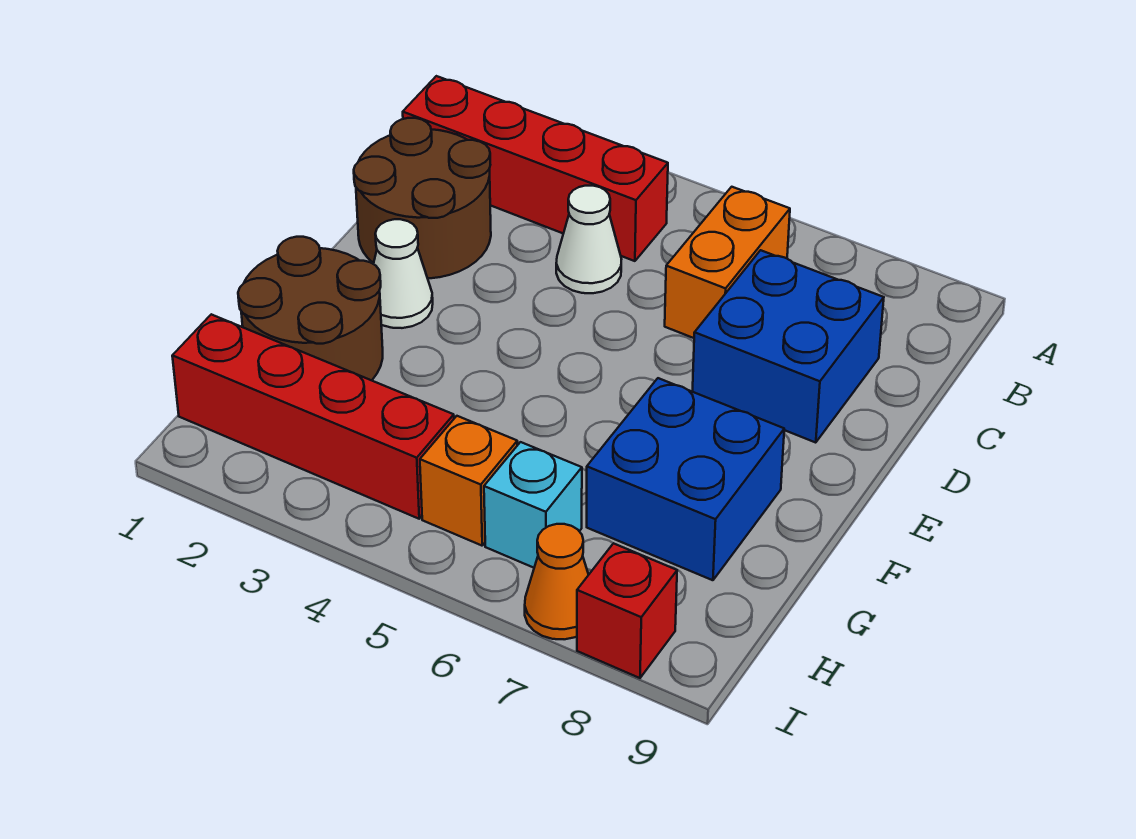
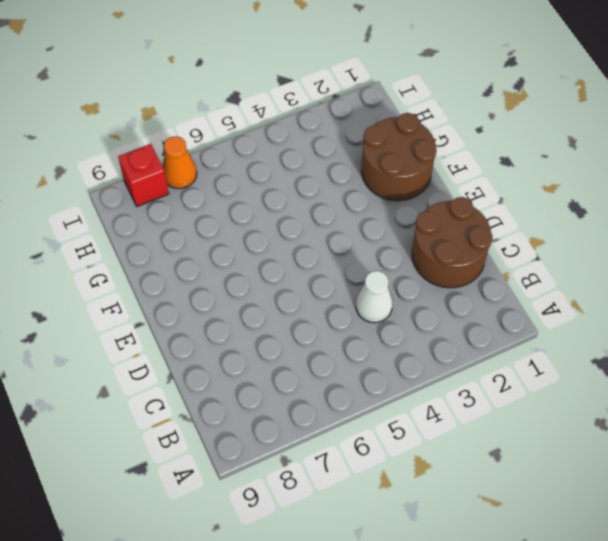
none -> red brick B1:B4 level 1
none -> orange brick B6:C6 level 1
none -> blue brick C7:D8 level 1

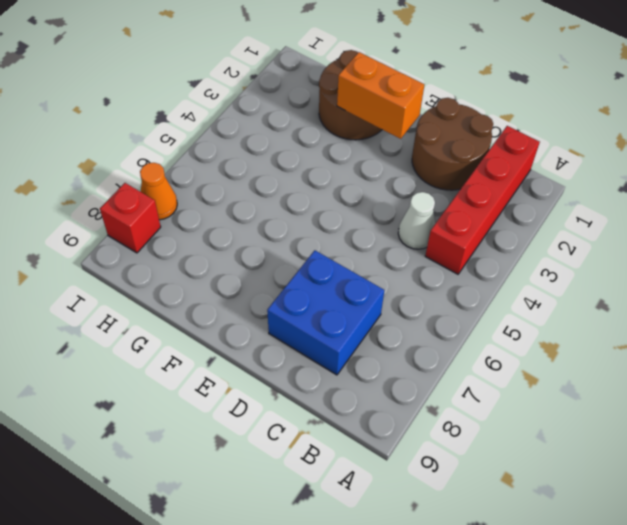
orange brick E2:F2 level 2 -> orange brick B6:C6 level 1
none -> white cone E2 level 1
none -> blue brick F7:G8 level 1
none -> red brick H1:H4 level 1

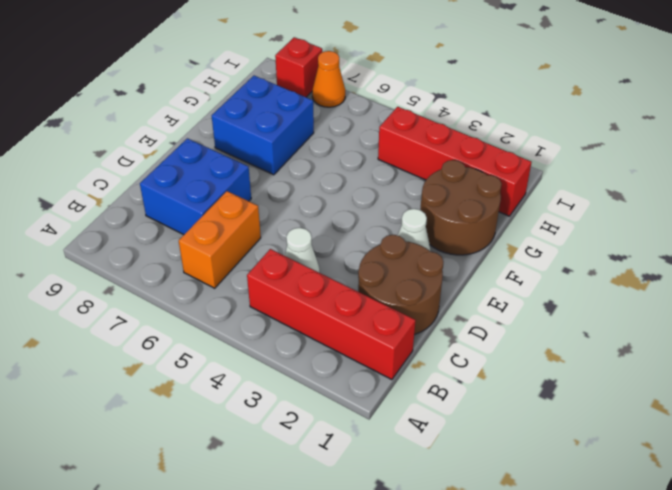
none -> orange brick H5 level 1
none -> cyan brick H6 level 1

